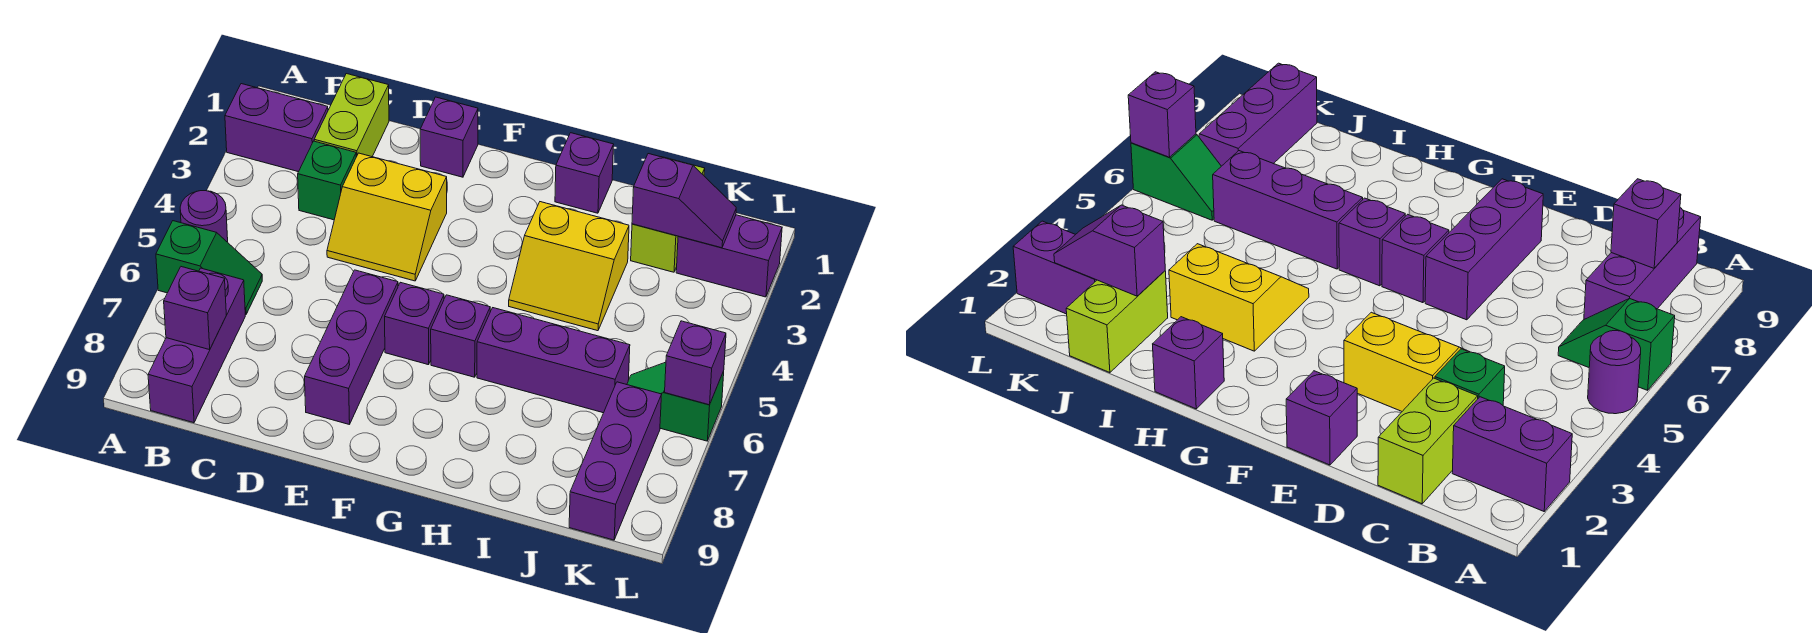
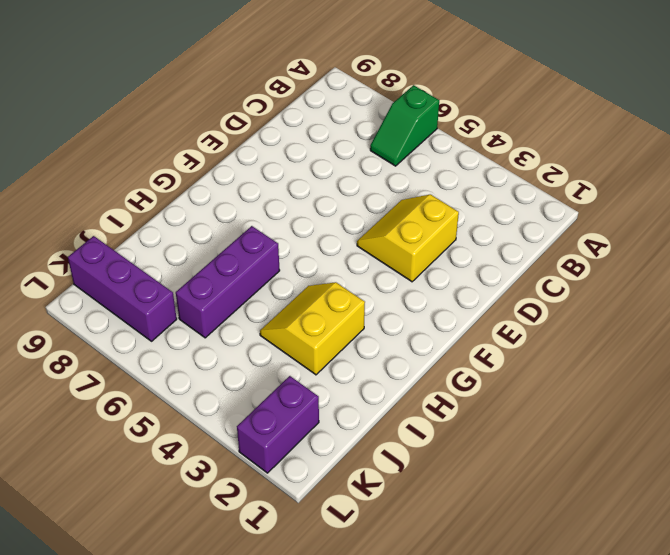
none -> purple brick A2:B2 level 1
none -> purple round brick A5 level 1
none -> purple brick B7:B9 level 1

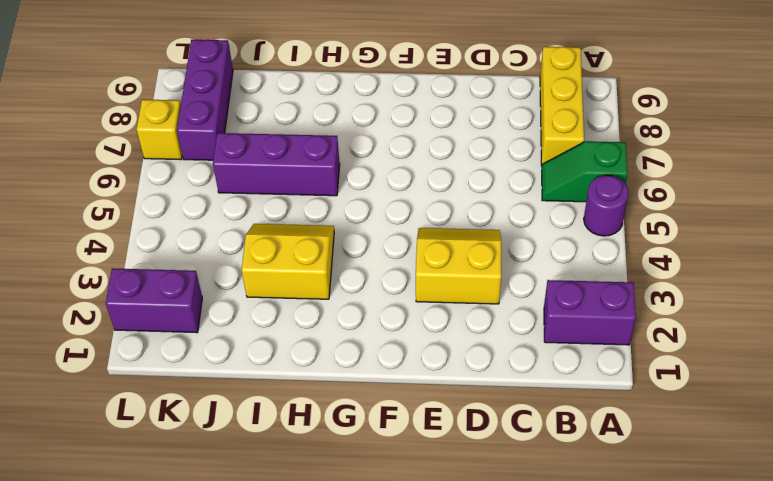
yellow brick B7:B9 level 1 -> purple brick B7:B9 level 1
yellow brick L7 level 1 -> none
none -> lime brick C1:C2 level 1
none -> green brick C3 level 1
none -> purple brick E1 level 1

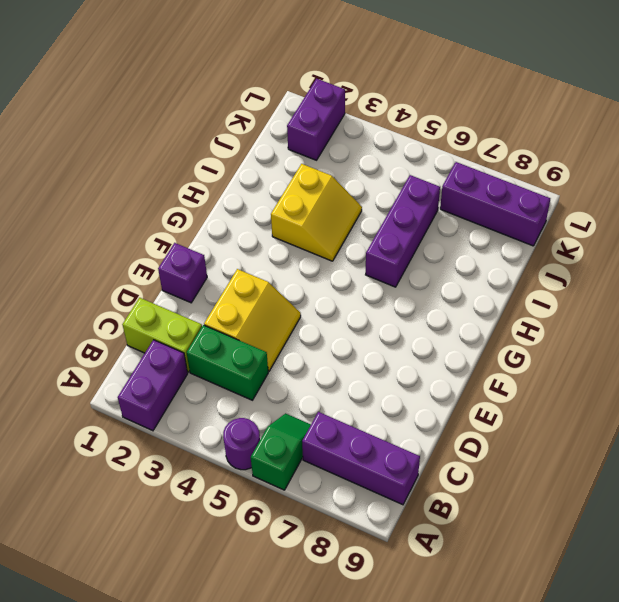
green brick C3:C4 level 1 -> green brick C3 level 1
none -> purple brick E6:E8 level 1
none -> purple brick F6 level 1
none -> purple brick G6 level 1

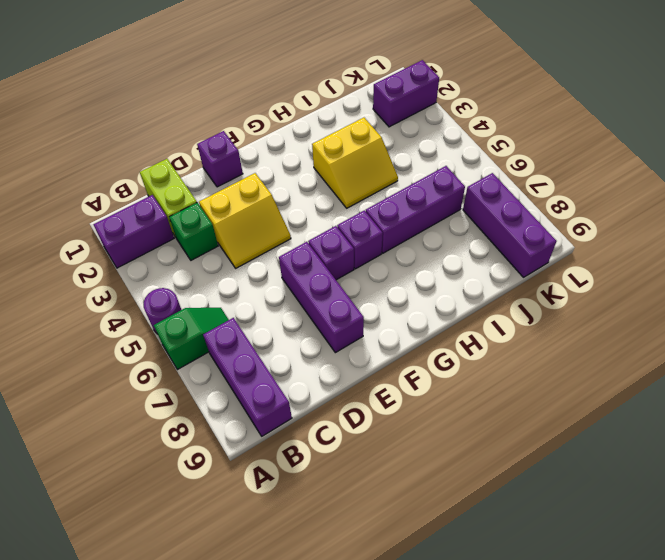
none -> purple brick H1 level 1
none -> lime brick J1:J2 level 1
none -> green slope K6:L6 level 1 top L

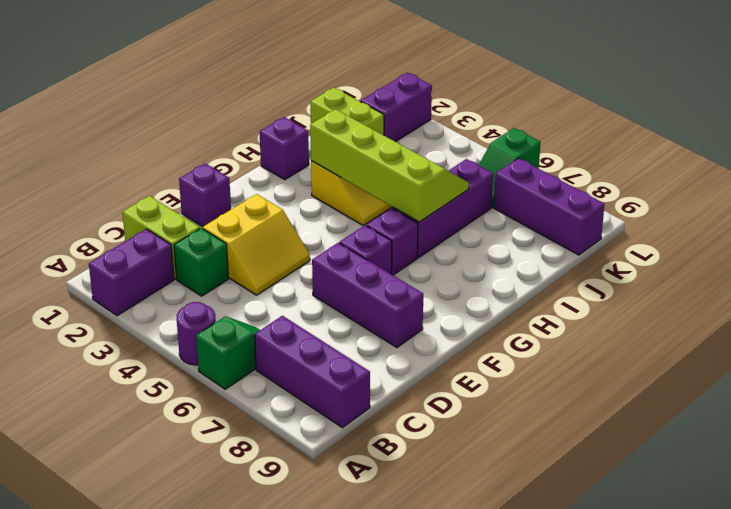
lime slope H3:I6 level 2 top H -> none
none -> purple brick B8 level 2
none -> purple slope J2:K2 level 2 top J
none -> purple brick L6 level 2

